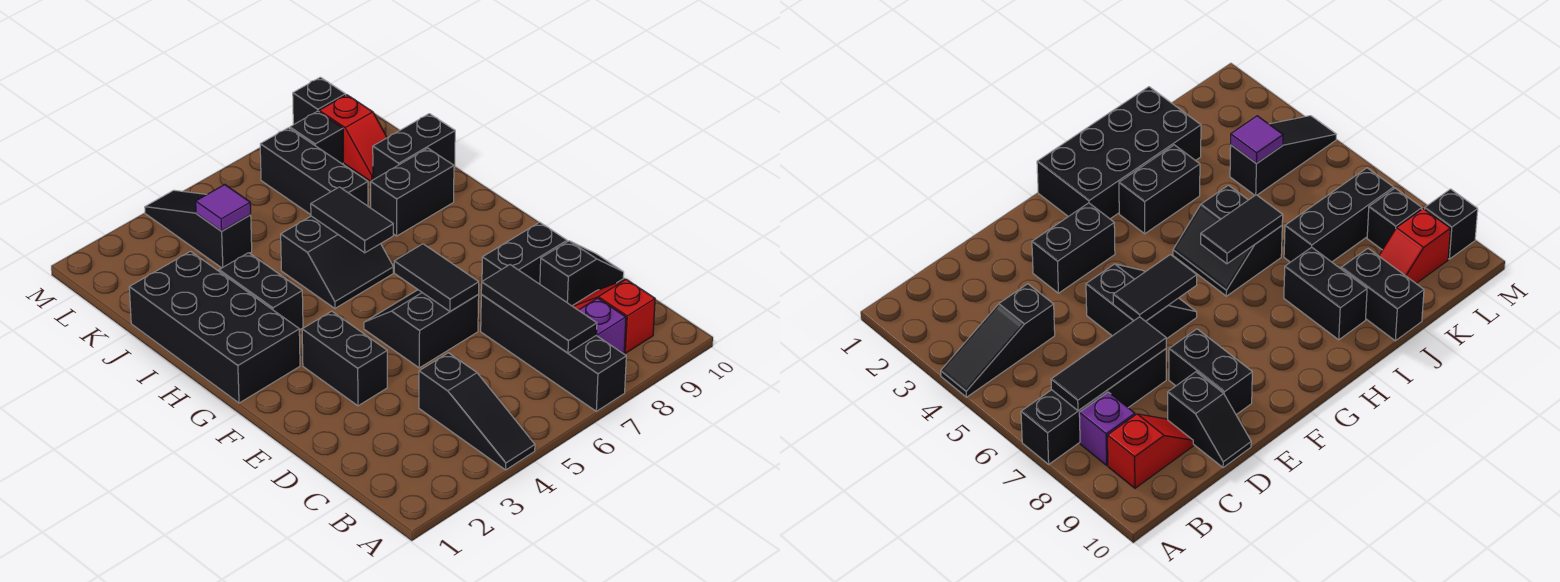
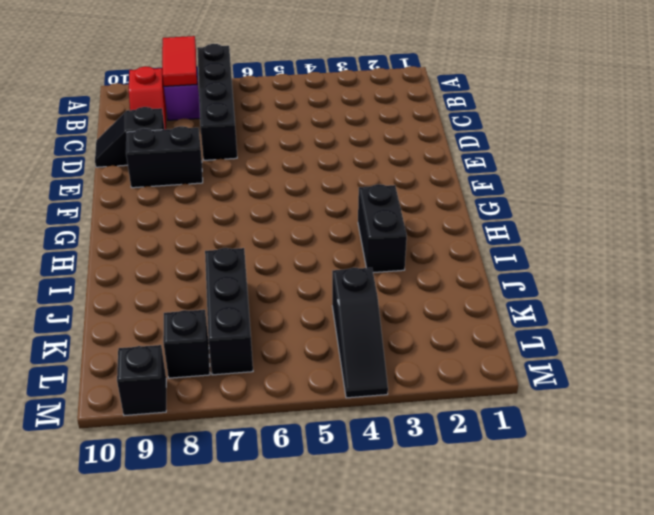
red tile A8:B8 level 2 -> none
none -> black slope A4:C4 level 1 top C
none -> black brick E3:F3 level 1
none -> black slope E5:F6 level 1 top E

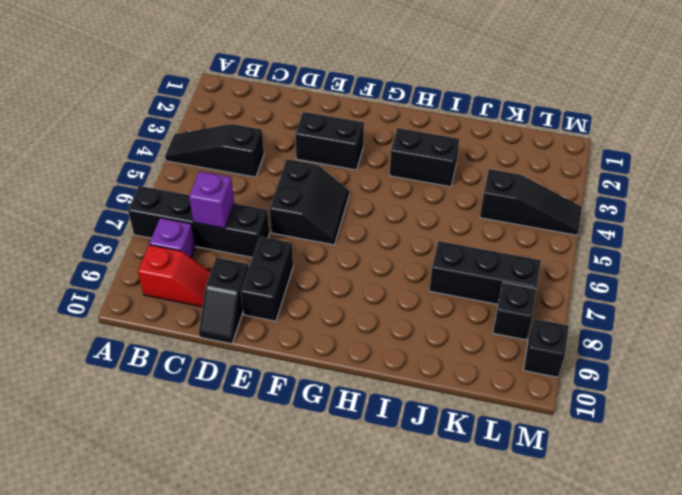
purple brick C7 level 2 -> black tile B7:D7 level 2
none -> black brick G1:J2 level 1
none -> black slope H5:I6 level 1 top I
none -> black brick I8:I9 level 1

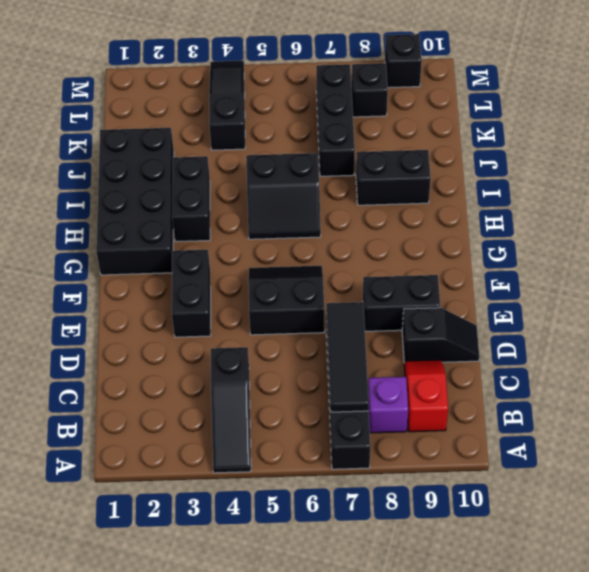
none -> black brick J9:J10 level 1
none -> red slope K9:L9 level 1 top L
none -> black tile E6:F6 level 2

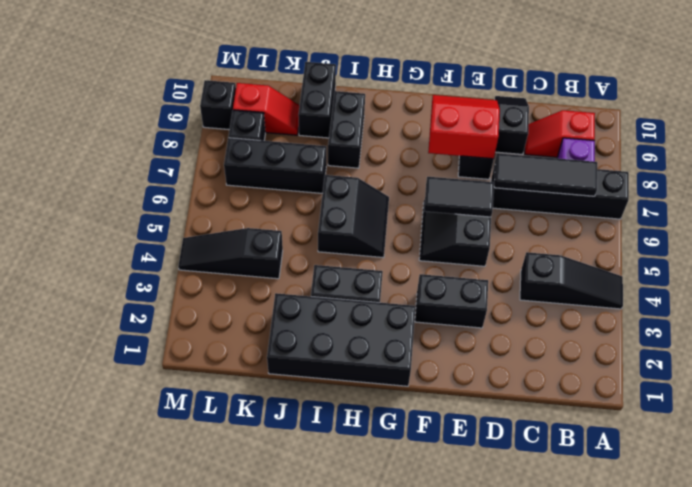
red slope E8:F9 level 2 top 8 -> none
none -> black tile H6:I6 level 2
none -> purple tile K4 level 2

